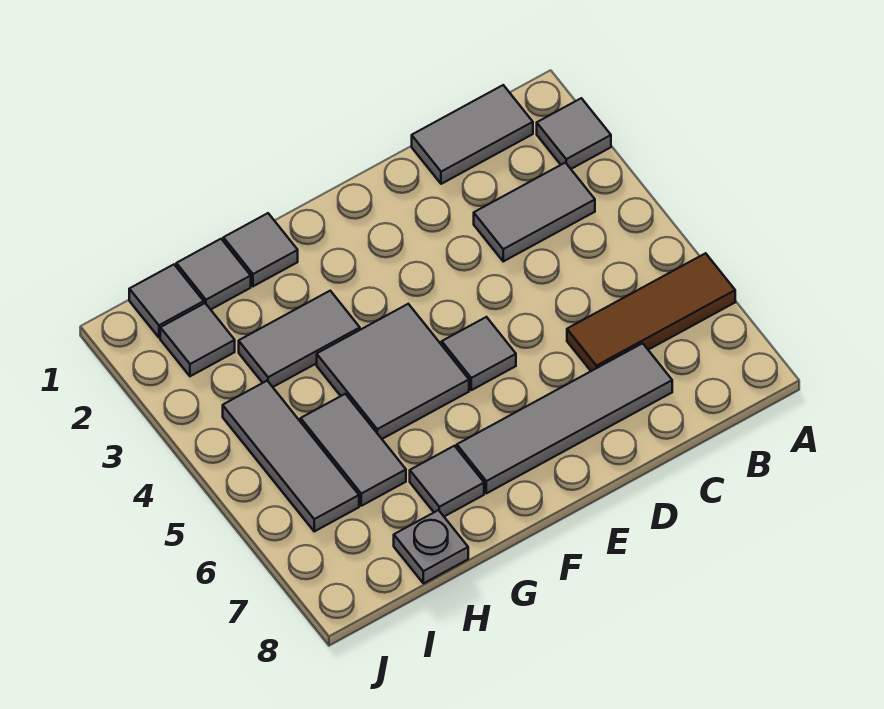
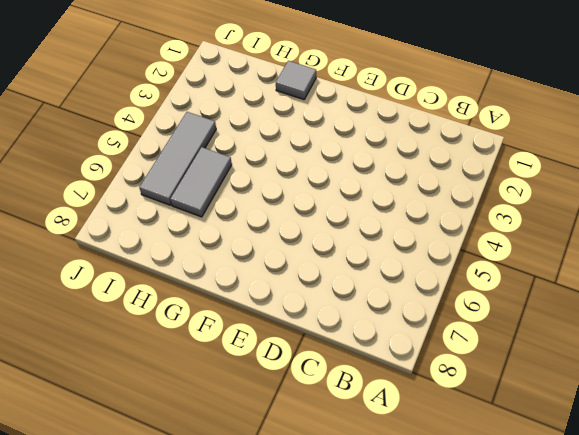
none -> grey tile A2 level 1
none -> brown tile A6:C6 level 1
none -> grey tile B1:C1 level 1

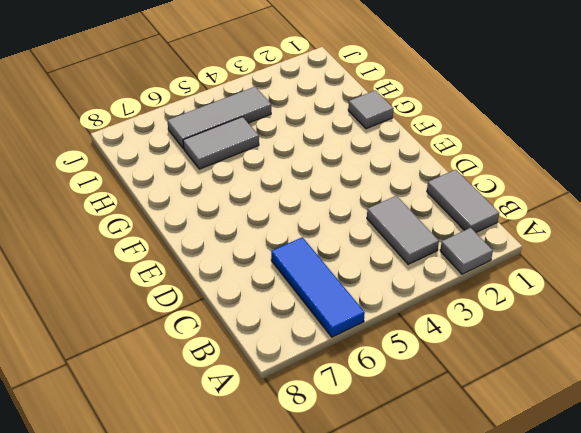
blue tile A6:C6 level 1 -> brown tile A6:C6 level 1
none -> grey tile C7:F7 level 1
none -> grey tile E5 level 1
none -> grey tile F4:G5 level 1

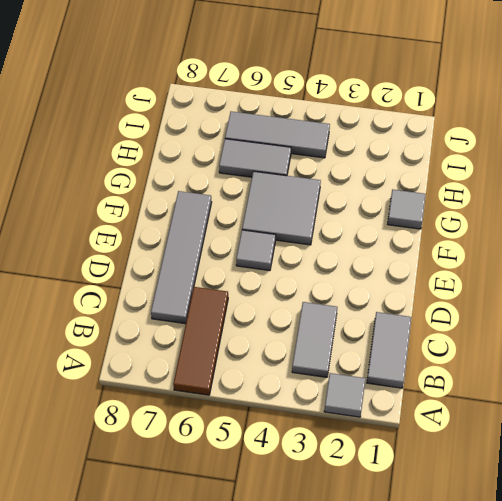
none -> grey tile G3:H3 level 1
none -> grey tile G7 level 1
none -> grey tile H1 level 1

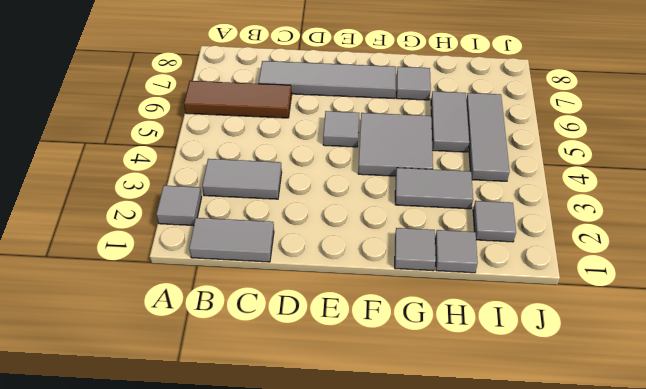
none -> grey plate H8 level 1
none -> grey tile I1 level 1

